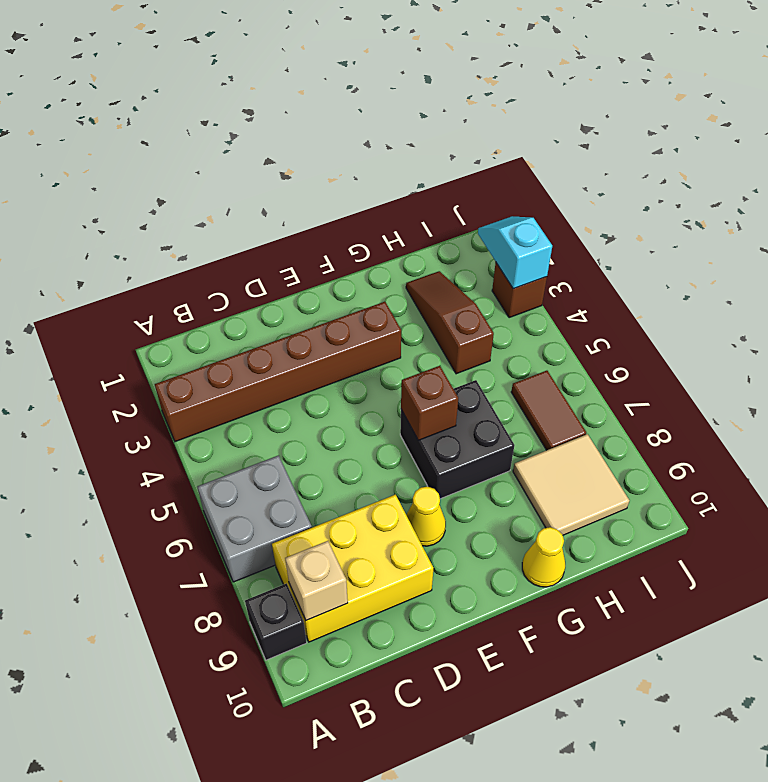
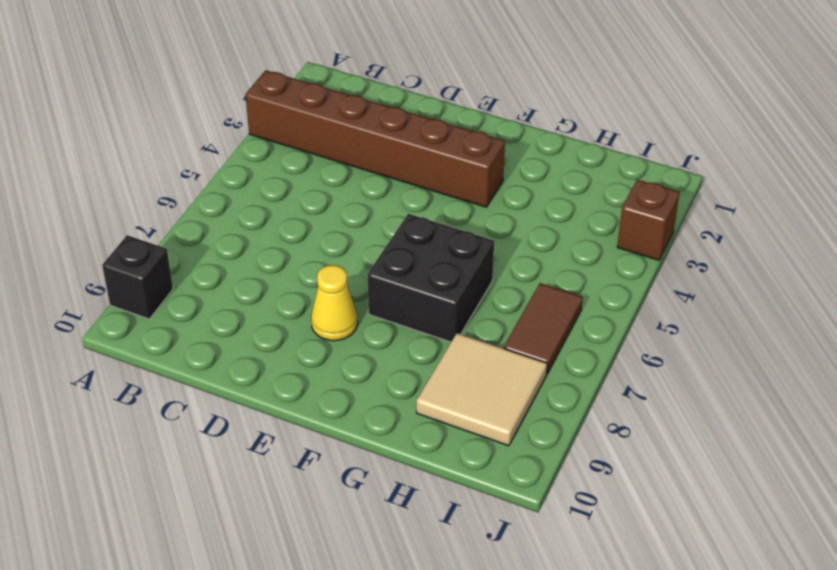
none -> grey brick A6:B7 level 1
none -> yellow brick B8:D9 level 1
none -> yellow cone G10 level 1

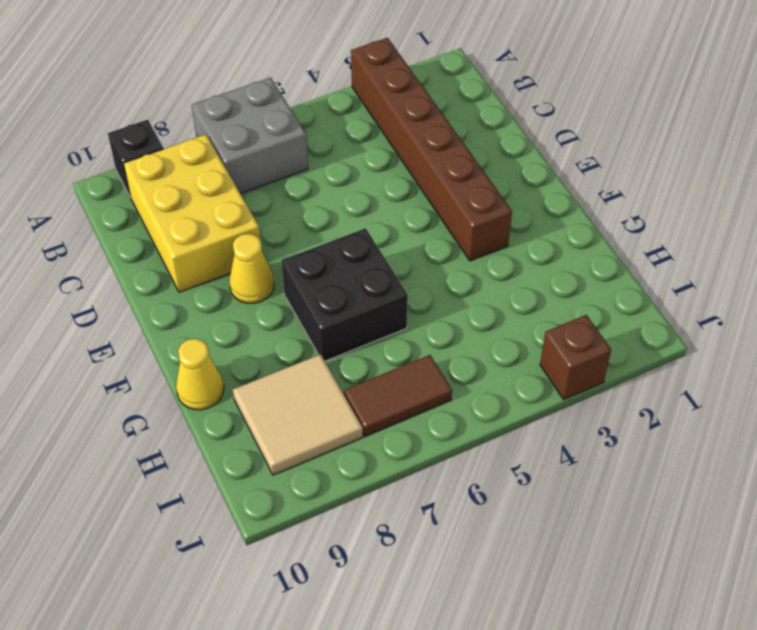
none -> brown slope H2:H4 level 1 top 4
none -> tan brick B9 level 2
none -> brown brick F6 level 2

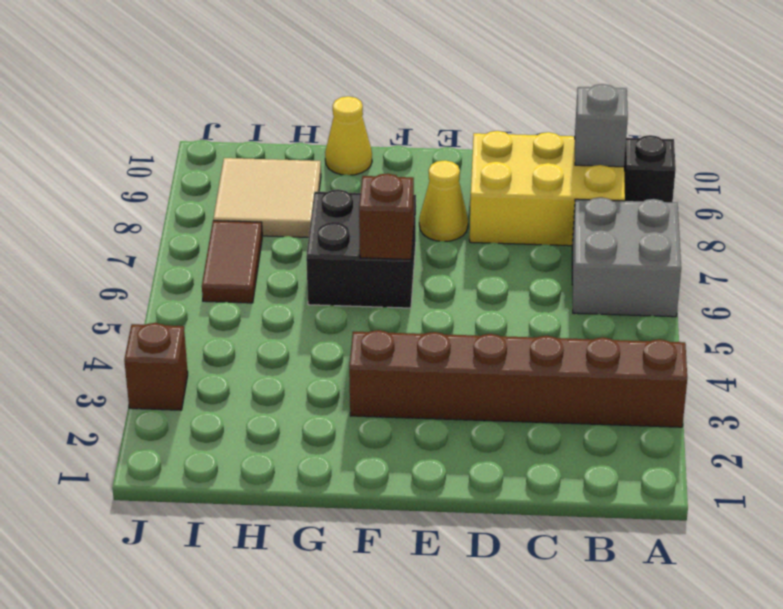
grey brick B9 level 2 -> tan brick B9 level 2
none -> brown slope H2:H4 level 1 top 4
none -> cyan slope J2:J3 level 2 top 3

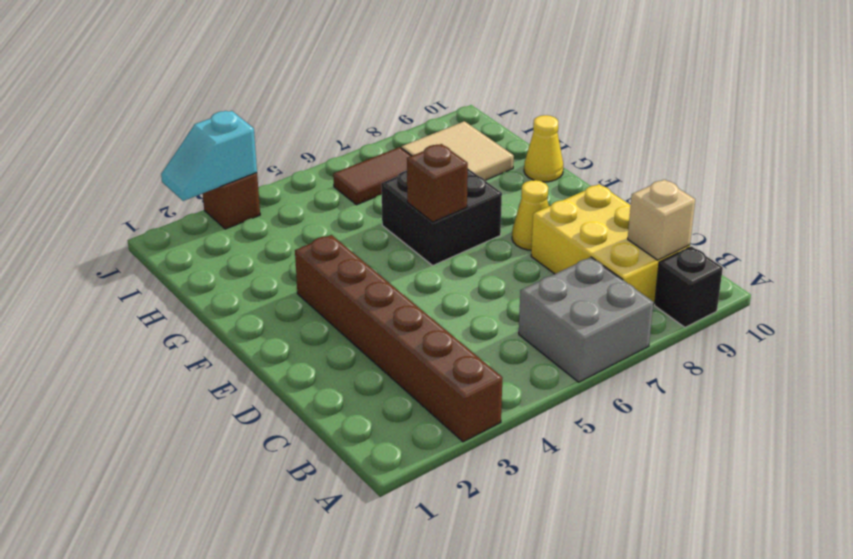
none -> brown slope H2:H4 level 1 top 4

